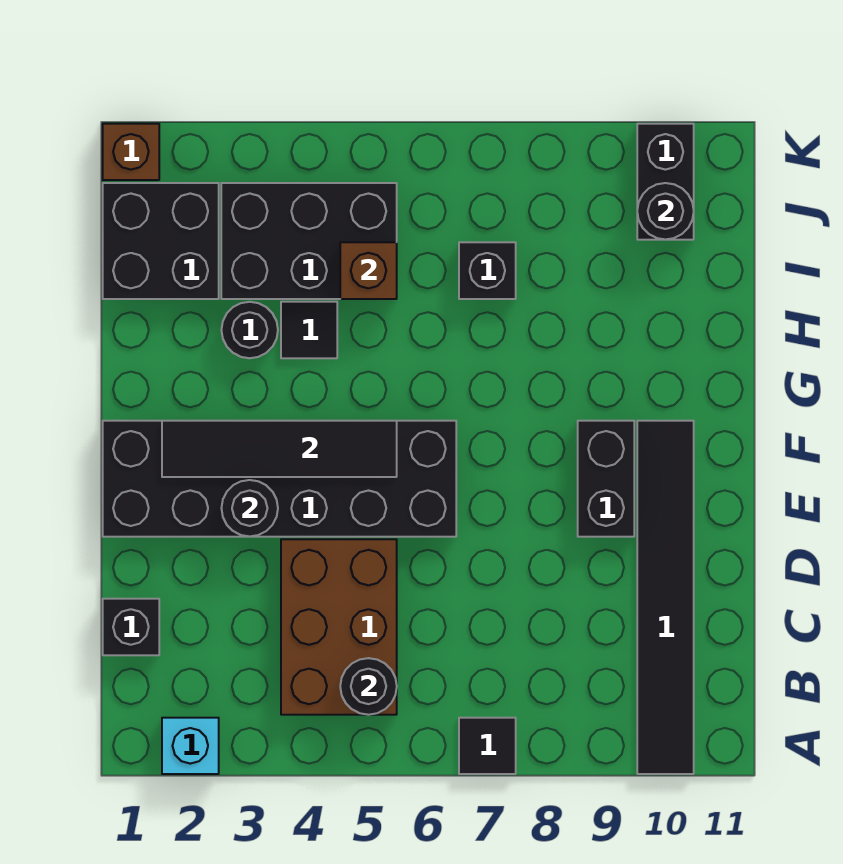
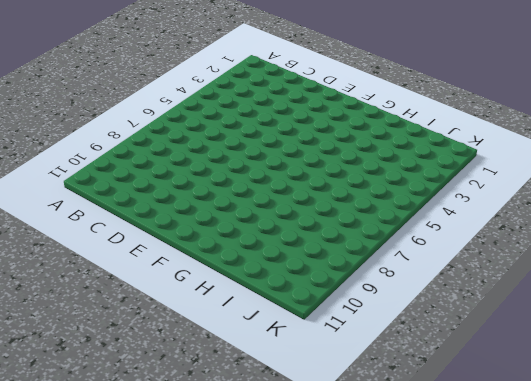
none -> cyan brick A2 level 1
none -> black tile A7 level 1
none -> black tile A10:F10 level 1

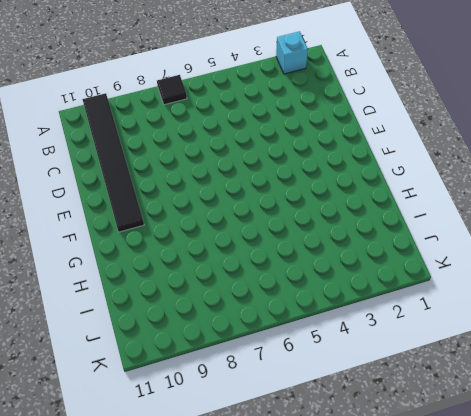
none -> brown brick B4:D5 level 1
none -> black brick C1 level 1
none -> black brick E1:F6 level 1

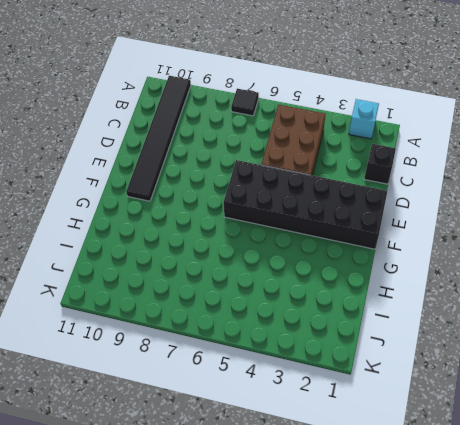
none -> black brick E9:F9 level 1
none -> black round brick H3 level 1
none -> black tile H4 level 1

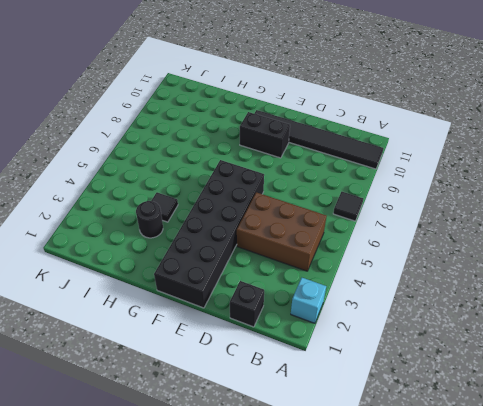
none -> black brick I1:J2 level 1
none -> black brick I3:J5 level 1
none -> black brick I7 level 1

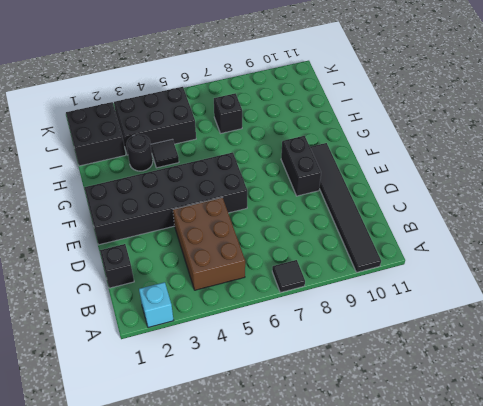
none -> black brick J10:K10 level 1
none -> brown brick K1 level 1
none -> black round brick B5 level 2

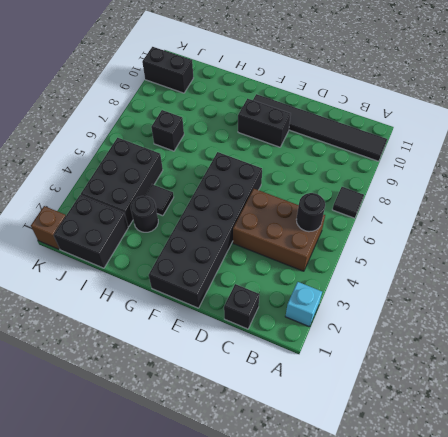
none -> black round brick E3 level 2
none -> black tile F2:F5 level 2
none -> brown brick I5 level 2

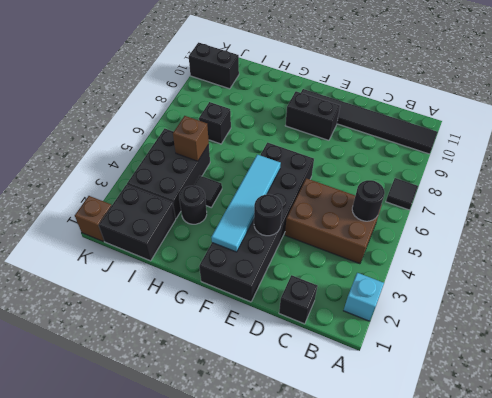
cyan tile F2:F5 level 2 -> black tile F2:F5 level 2
none -> black round brick J10 level 2

